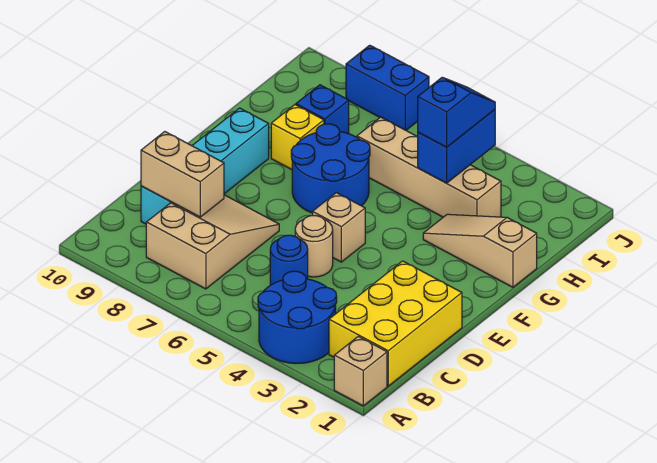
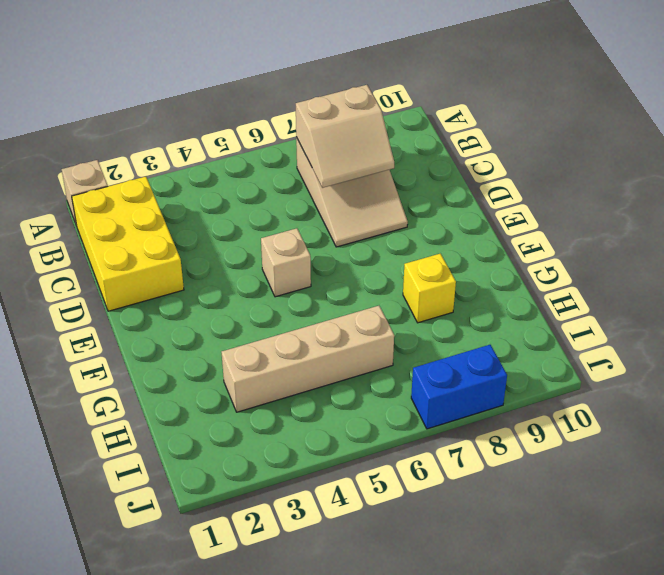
tan slope B7:C8 level 2 top B -> tan brick C8:C9 level 2
none -> blue round brick A3:B4 level 1
none -> blue round brick C5 level 1
none -> cyan brick C9:F9 level 1

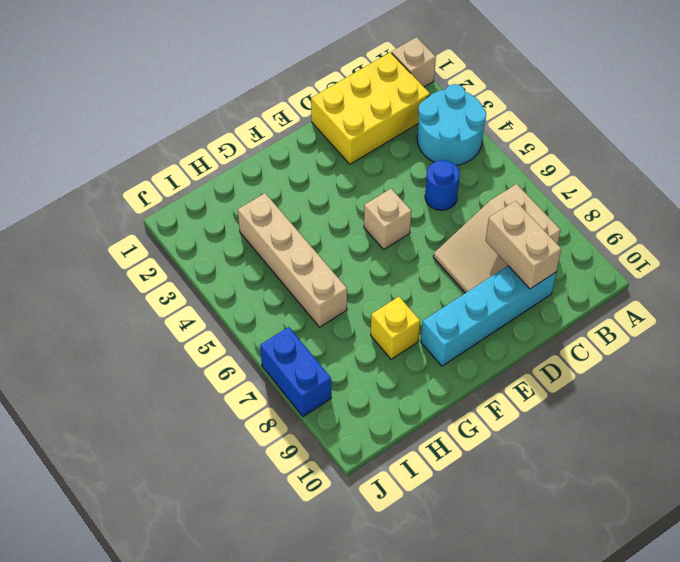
cyan round brick A3:B4 level 1 -> blue round brick A3:B4 level 1
none -> tan round brick D5 level 1
none -> blue round brick F6:G7 level 1
none -> tan slope G1:G3 level 1 top 1

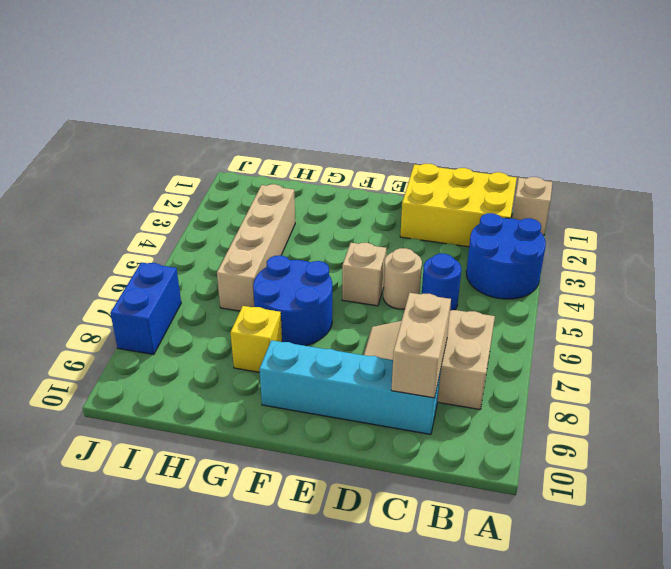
none -> tan slope G1:G3 level 1 top 1
none -> blue brick H8 level 1
none -> blue brick H4:I4 level 2

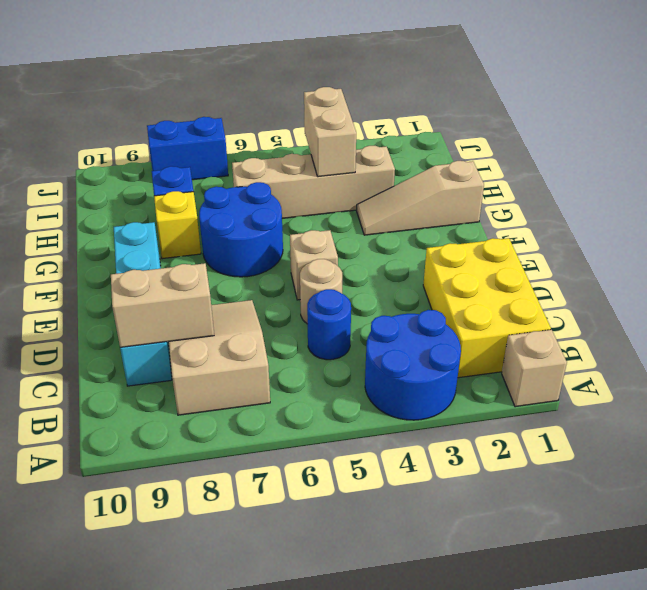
tan brick H4:I4 level 2 -> blue brick H4:I4 level 2
none -> blue slope H4:I4 level 3 top H

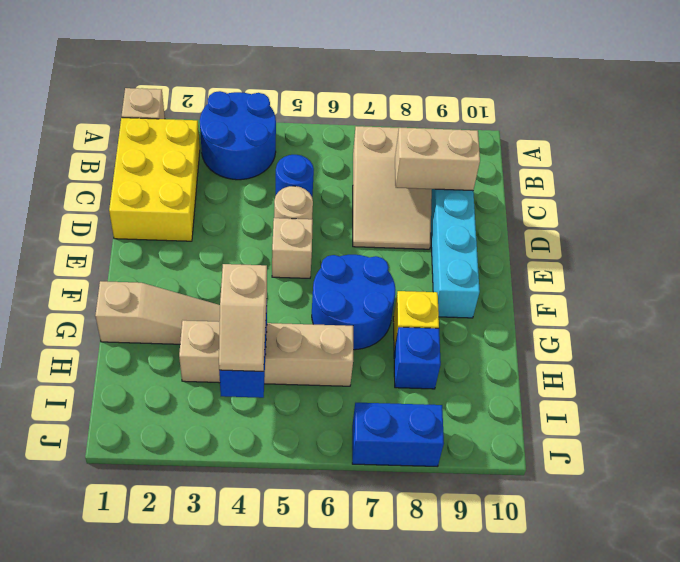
tan slope H4:I4 level 3 top H -> blue slope H4:I4 level 3 top H

